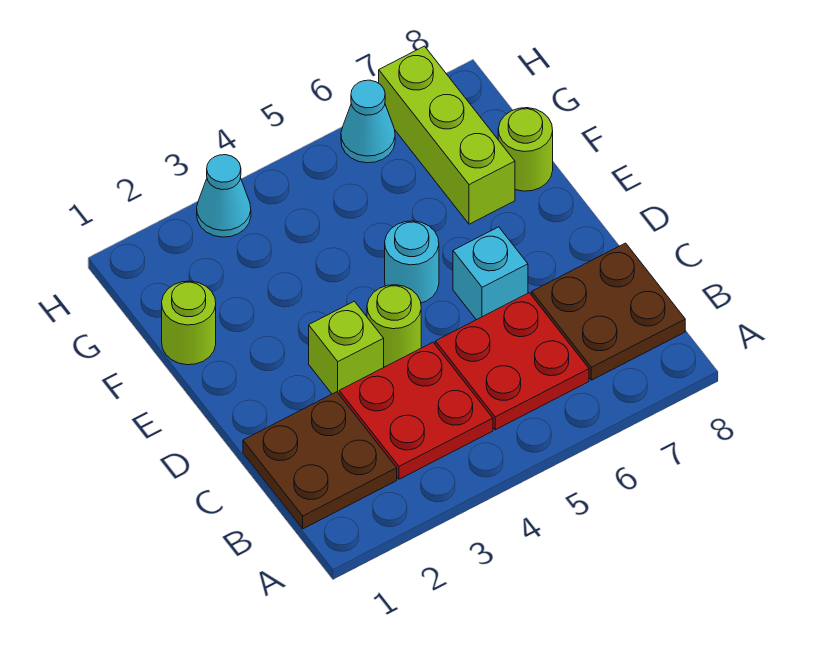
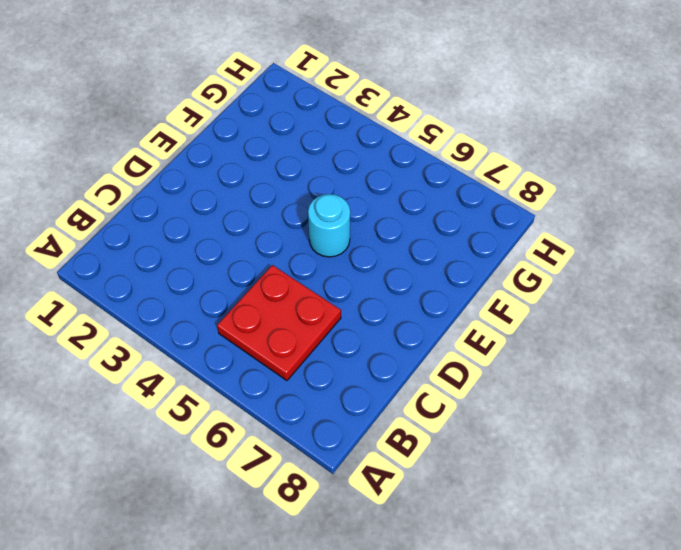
none -> brown plate B1:C2 level 1
none -> red plate B3:C4 level 1
none -> brown plate B7:C8 level 1

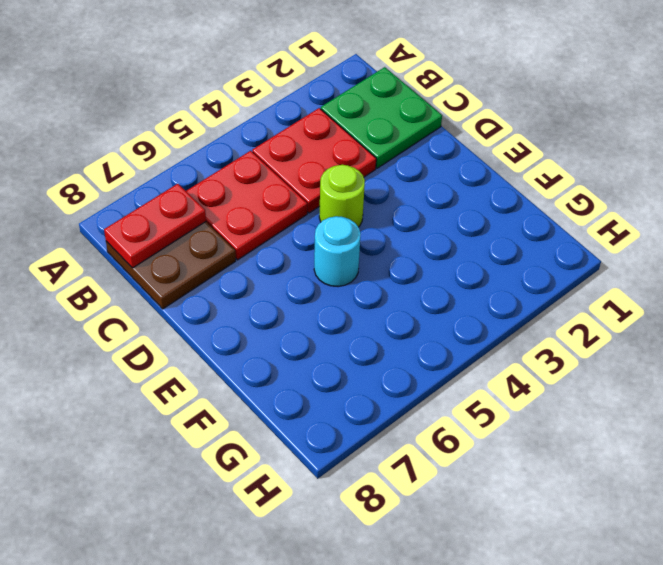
green plate B1:C2 level 1 -> brown plate B1:C2 level 1
red plate B7:B8 level 2 -> none
none -> lime brick D3 level 1
none -> cyan brick D6 level 1
none -> lime round brick F1 level 1

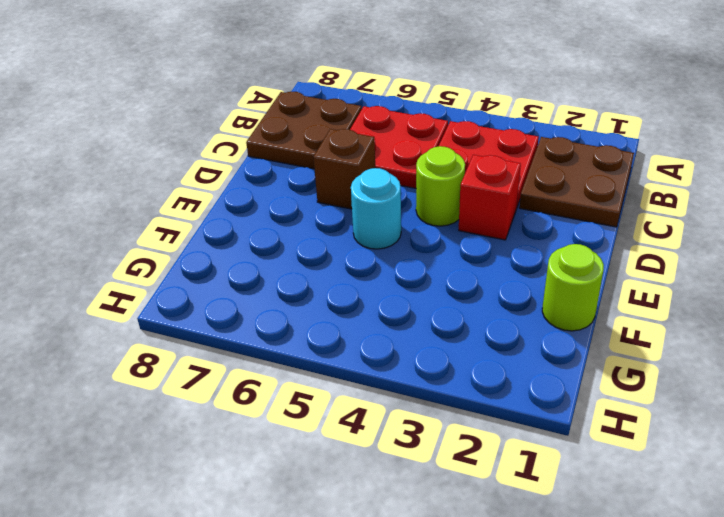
red brick D3 level 1 -> lime brick D3 level 1
brown brick D6 level 1 -> cyan brick D6 level 1
none -> lime brick F7:H7 level 1
none -> lime round brick F8 level 1
none -> cyan cone H3 level 1

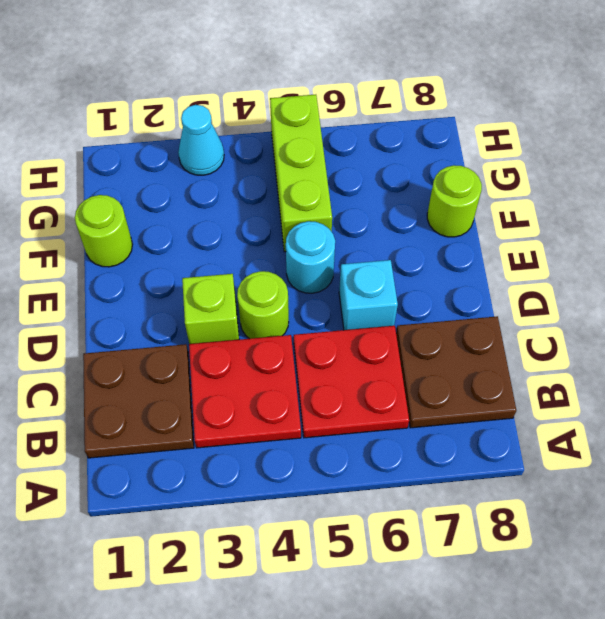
lime brick F5:H5 level 1 -> lime brick F7:H7 level 1
none -> cyan cone H6 level 1

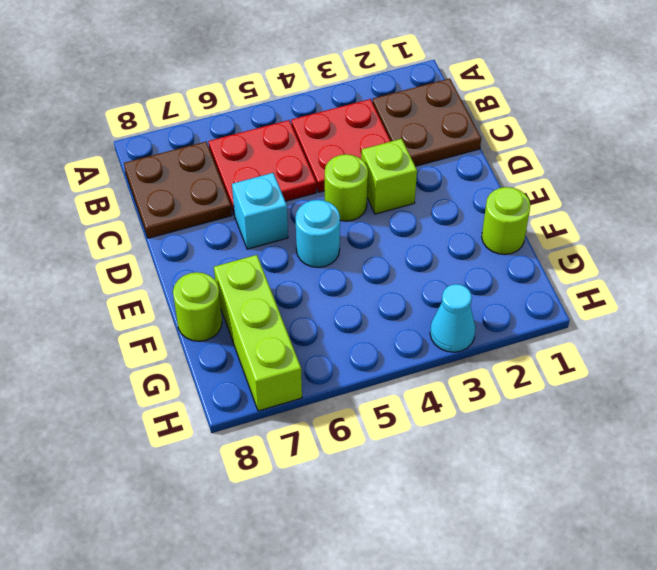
none -> cyan cone H6 level 1

